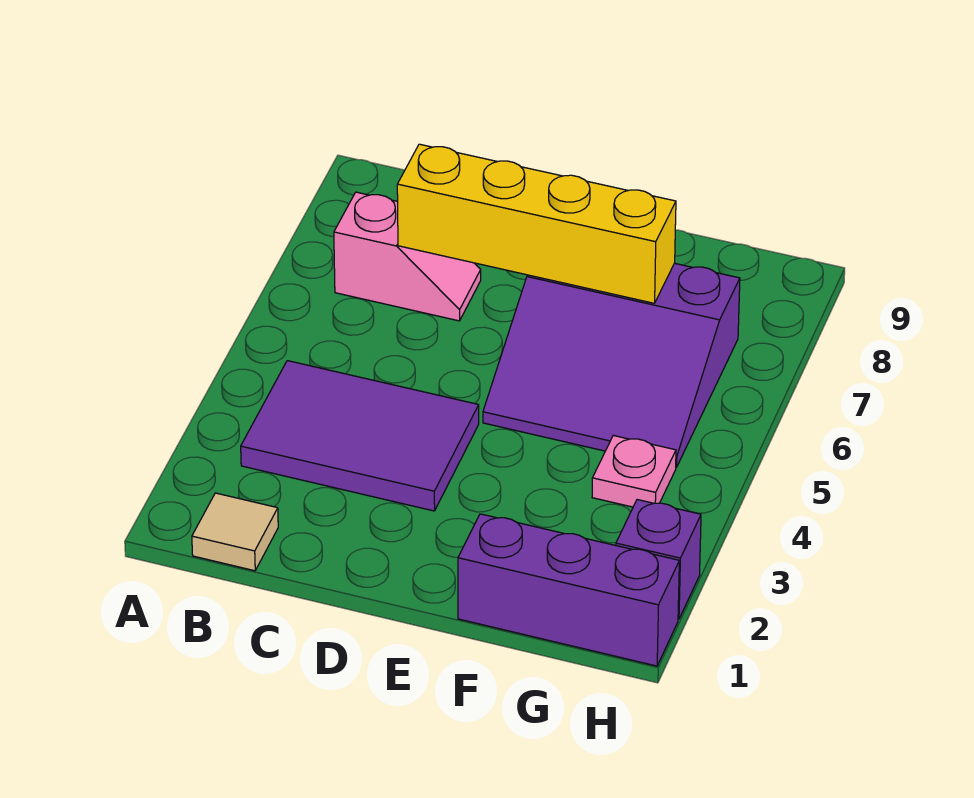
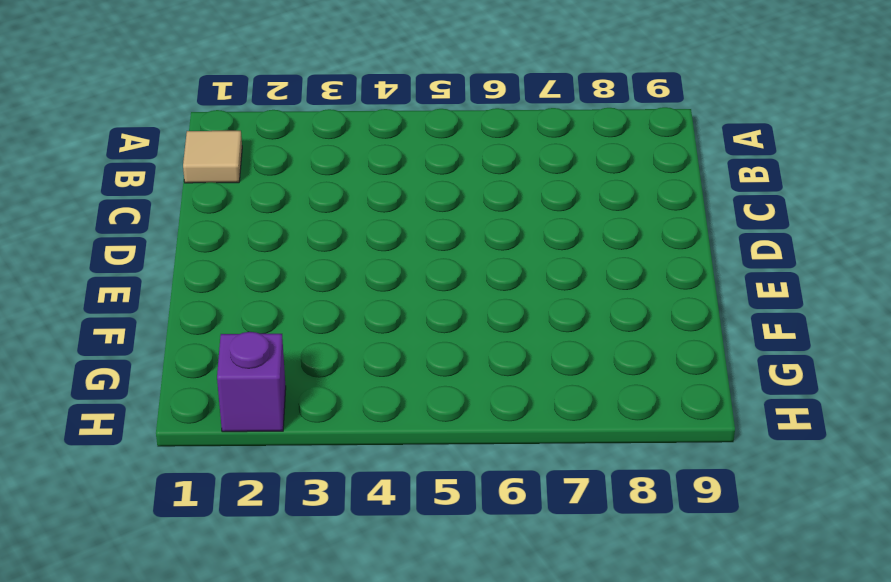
none -> purple tile B3:D4 level 1
none -> pink slope B7:C7 level 1 top B

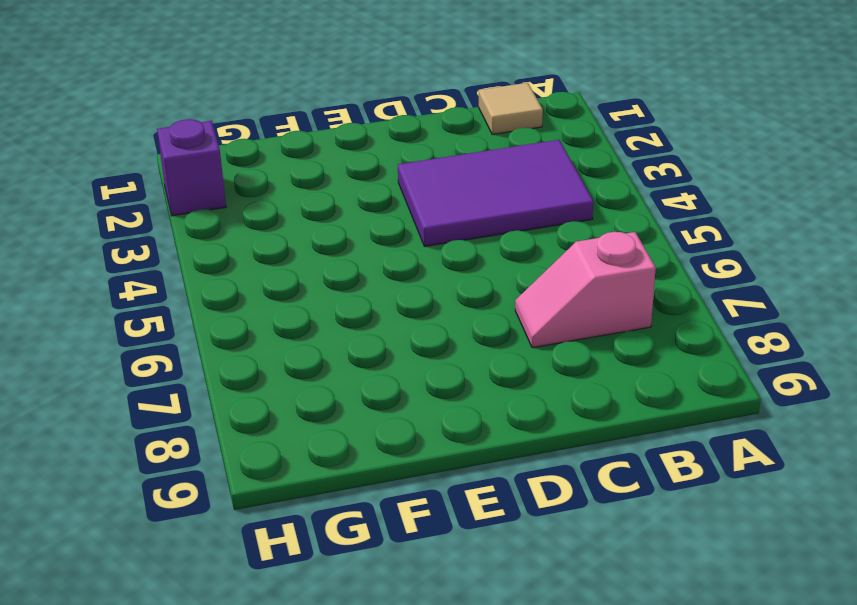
none -> purple slope E5:G7 level 1 top 7
none -> purple brick F1:H1 level 1

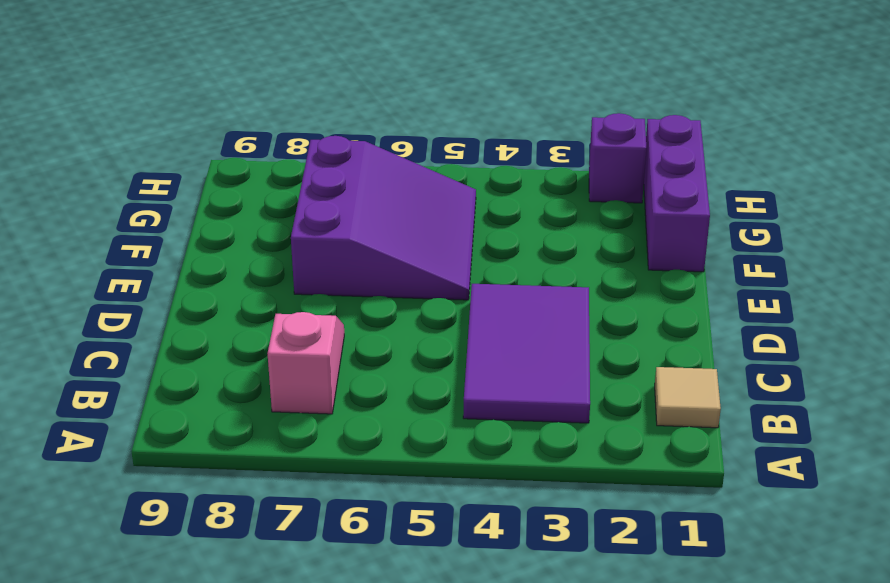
none -> pink plate G4 level 1
none -> yellow brick C7:F7 level 2

